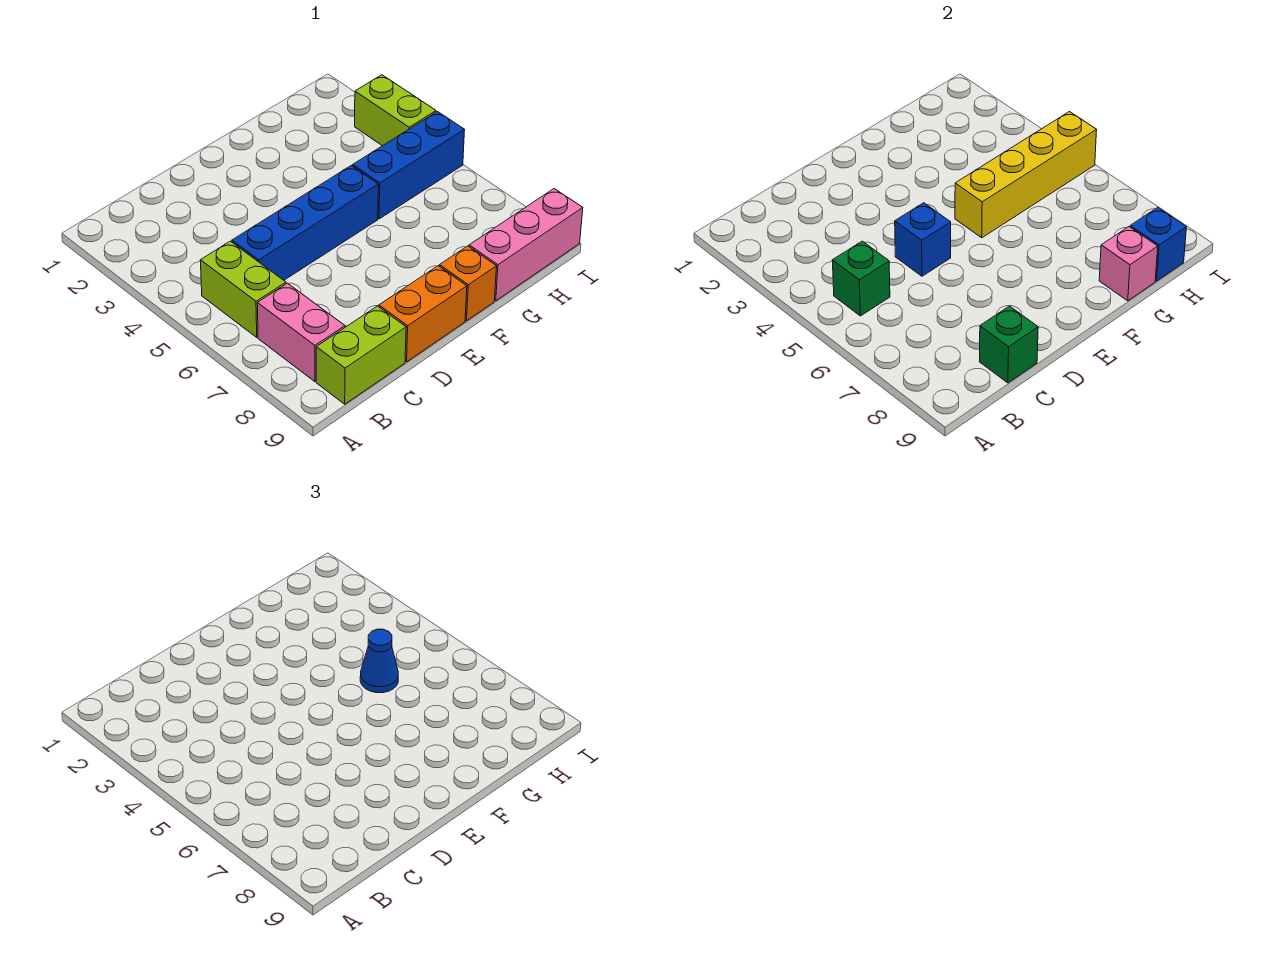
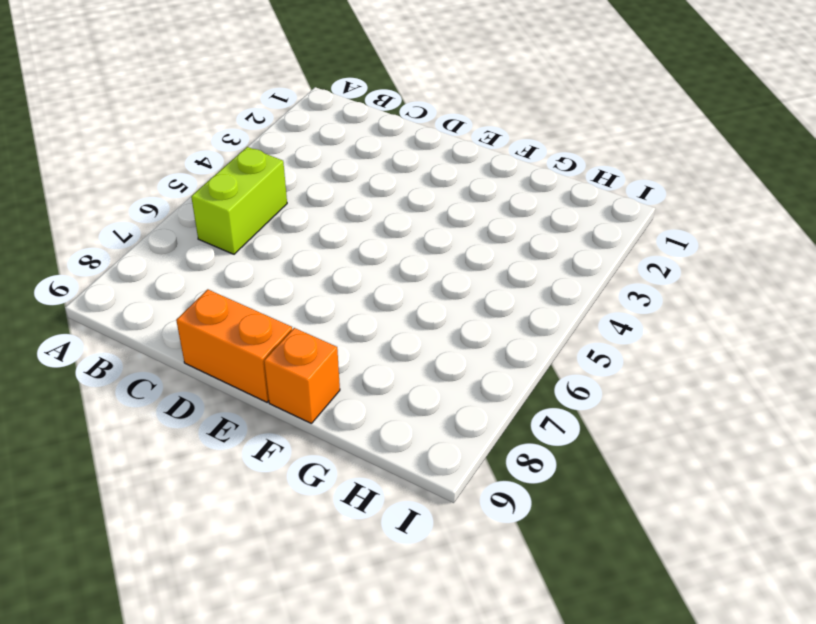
none -> pink brick B7:B8 level 1
none -> lime brick B9:C9 level 1
none -> blue brick C5:F5 level 1

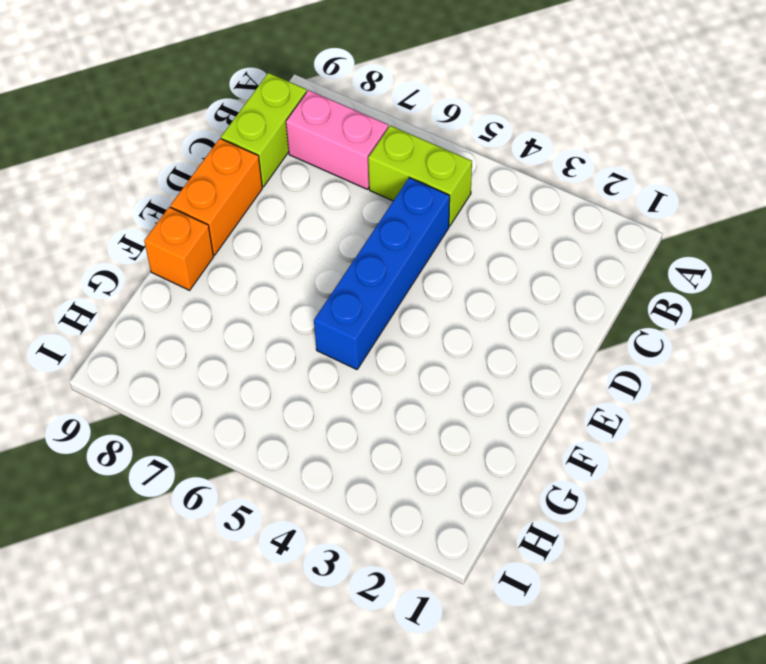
none -> blue brick G5:I5 level 1
none -> pink brick G9:I9 level 1
none -> lime brick I3:I4 level 1

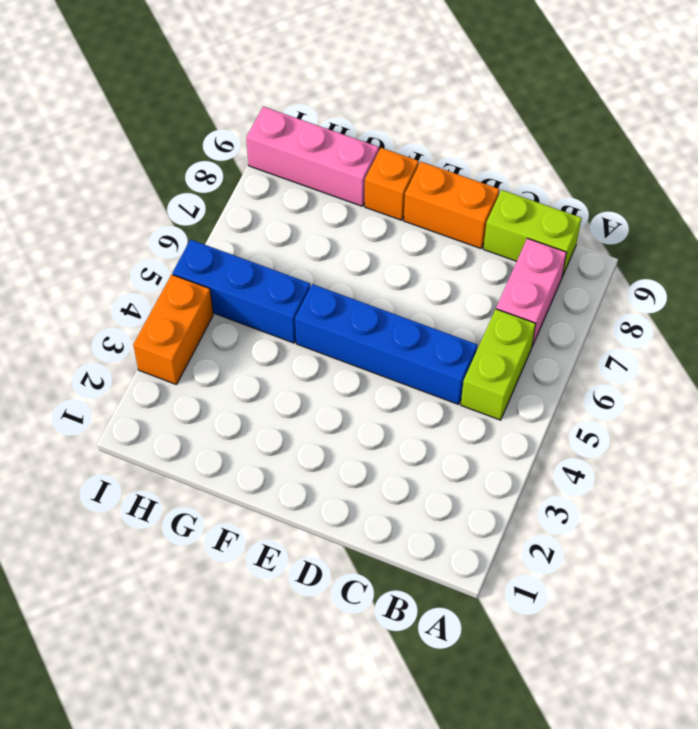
orange brick I3:I4 level 1 -> lime brick I3:I4 level 1
none -> green brick B5 level 2
none -> green brick C9 level 2
none -> blue brick D5 level 2

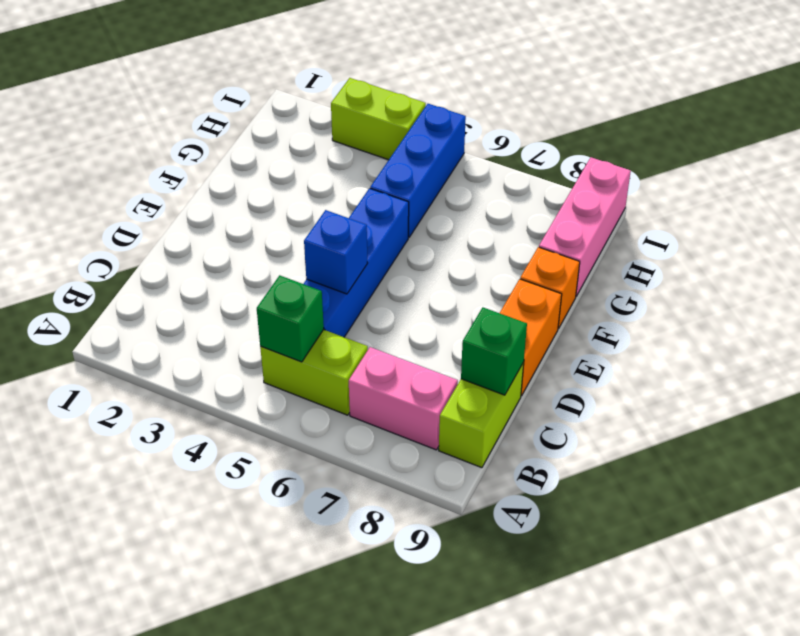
none -> yellow brick F5:I5 level 2
none -> pink brick G9 level 2
none -> blue brick H9 level 2

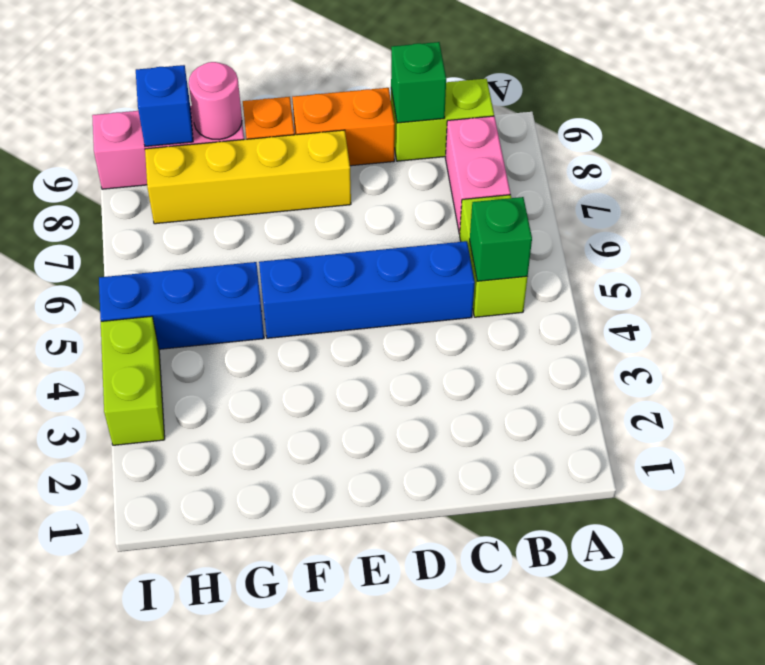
yellow brick E8:H8 level 1 -> yellow brick F5:I5 level 2
pink round brick G9 level 2 -> pink brick G9 level 2
none -> blue brick D5 level 2
none -> blue cone G5 level 3

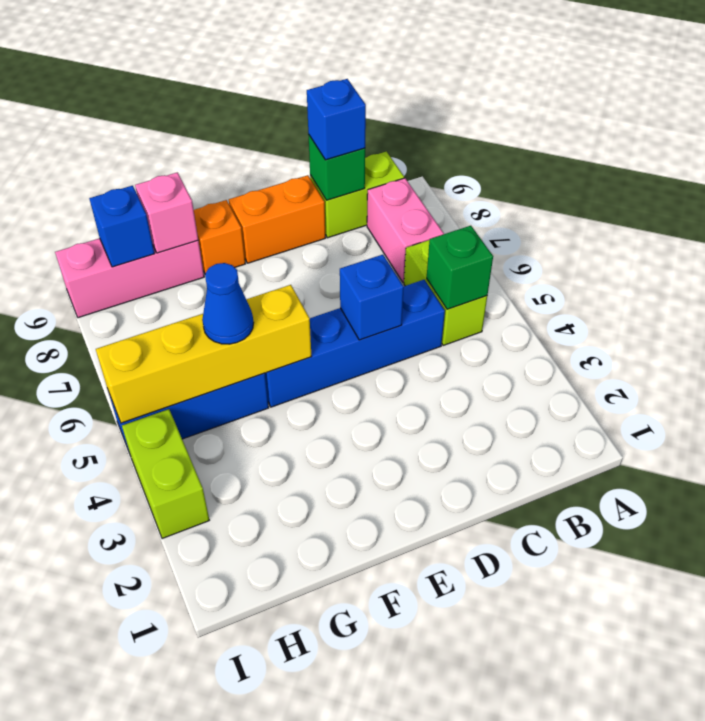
blue brick C9 level 3 -> none

